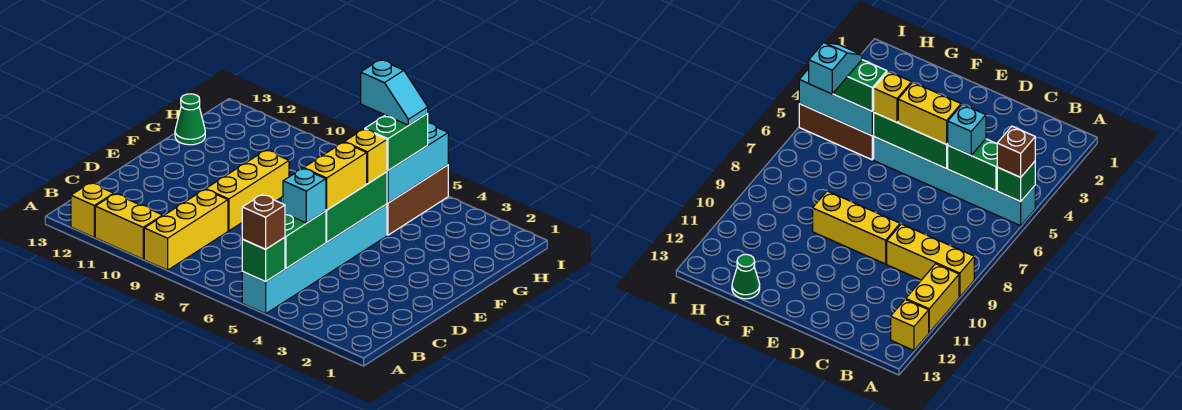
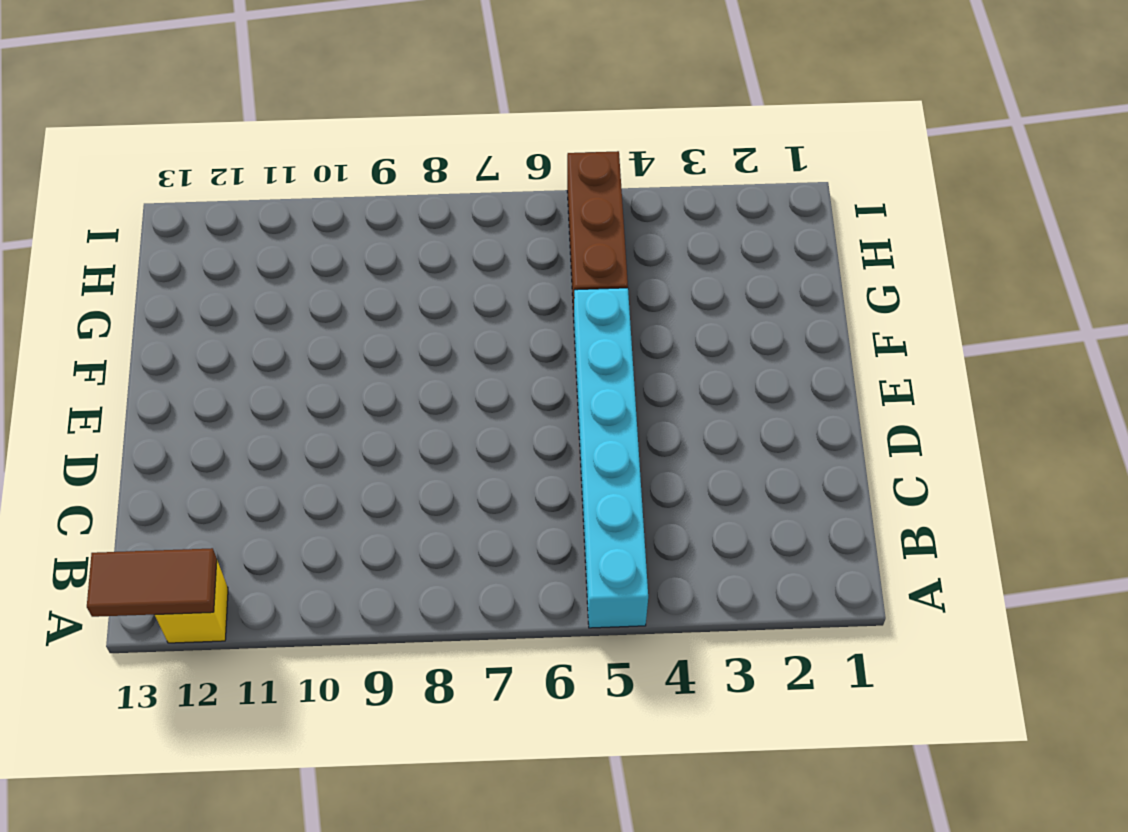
brown tile A12:A13 level 2 -> none
none -> yellow brick A9:C9 level 1
none -> yellow brick A10:A11 level 1
none -> yellow brick D9:F9 level 1

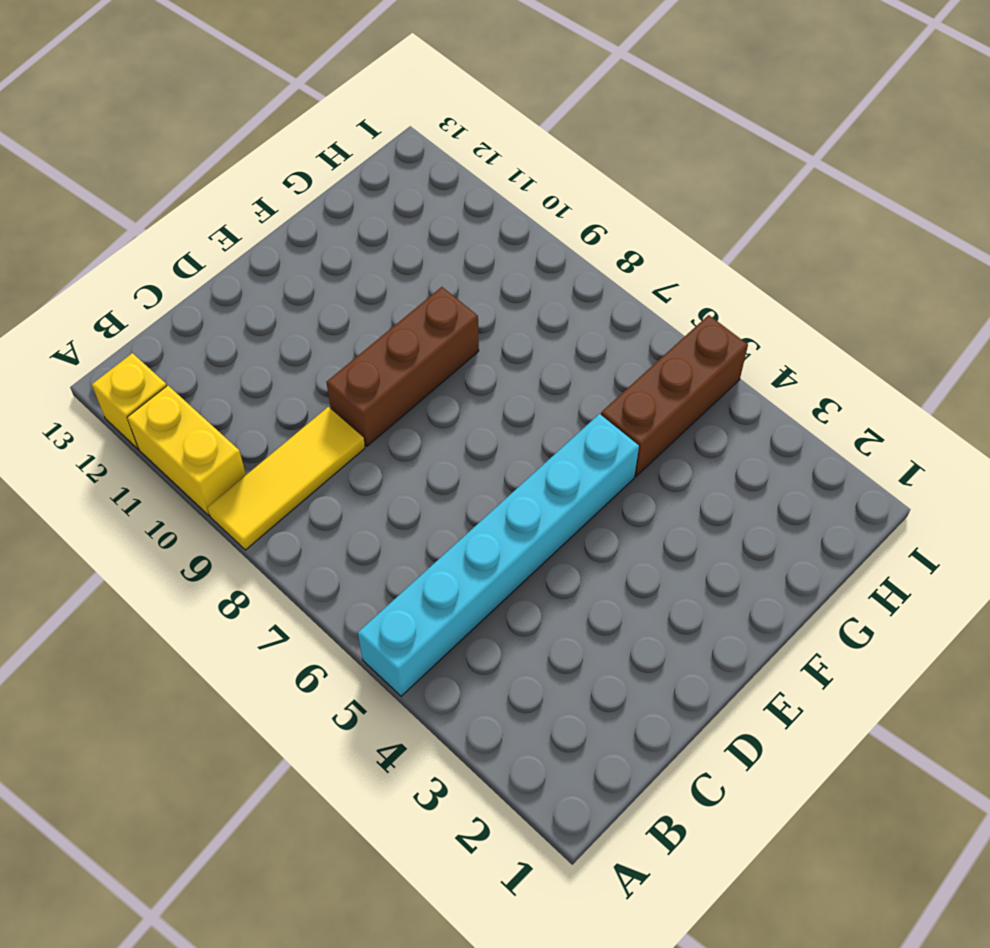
yellow tile A9:C9 level 1 -> yellow brick A9:C9 level 1
brown brick D9:F9 level 1 -> yellow brick D9:F9 level 1
none -> green cone G13 level 1
none -> green brick A5 level 2
none -> green brick B5:C5 level 2

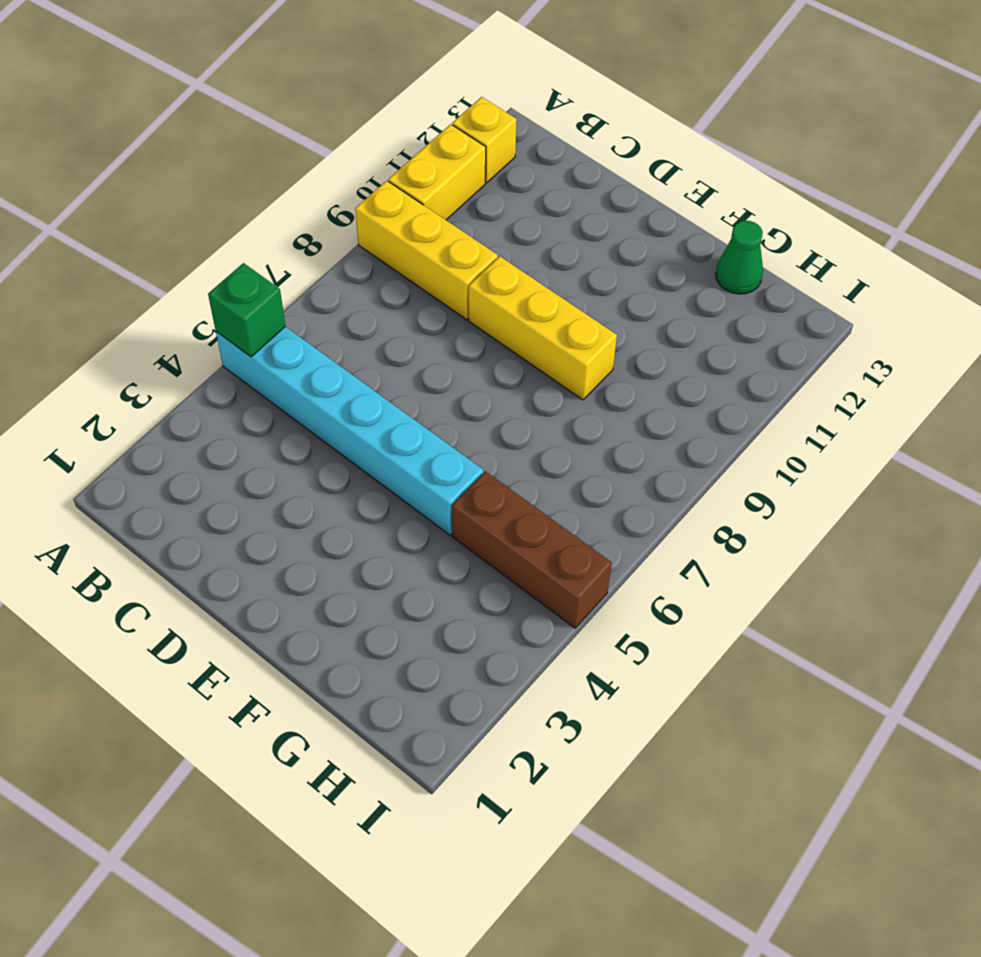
none -> green brick B5:C5 level 2
none -> green brick D5:F5 level 2
none -> cyan brick G5:I5 level 2

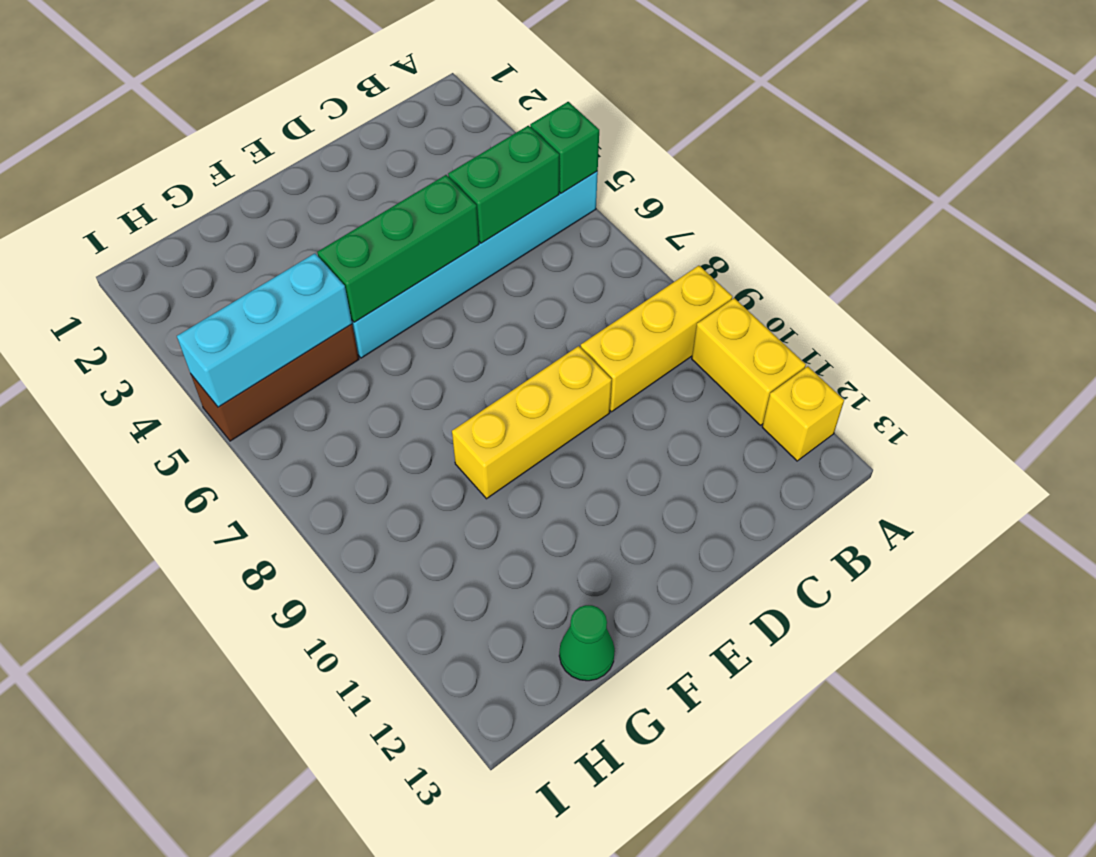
none -> brown brick A5 level 3
none -> cyan brick C5 level 3
none -> yellow brick D5:E5 level 3

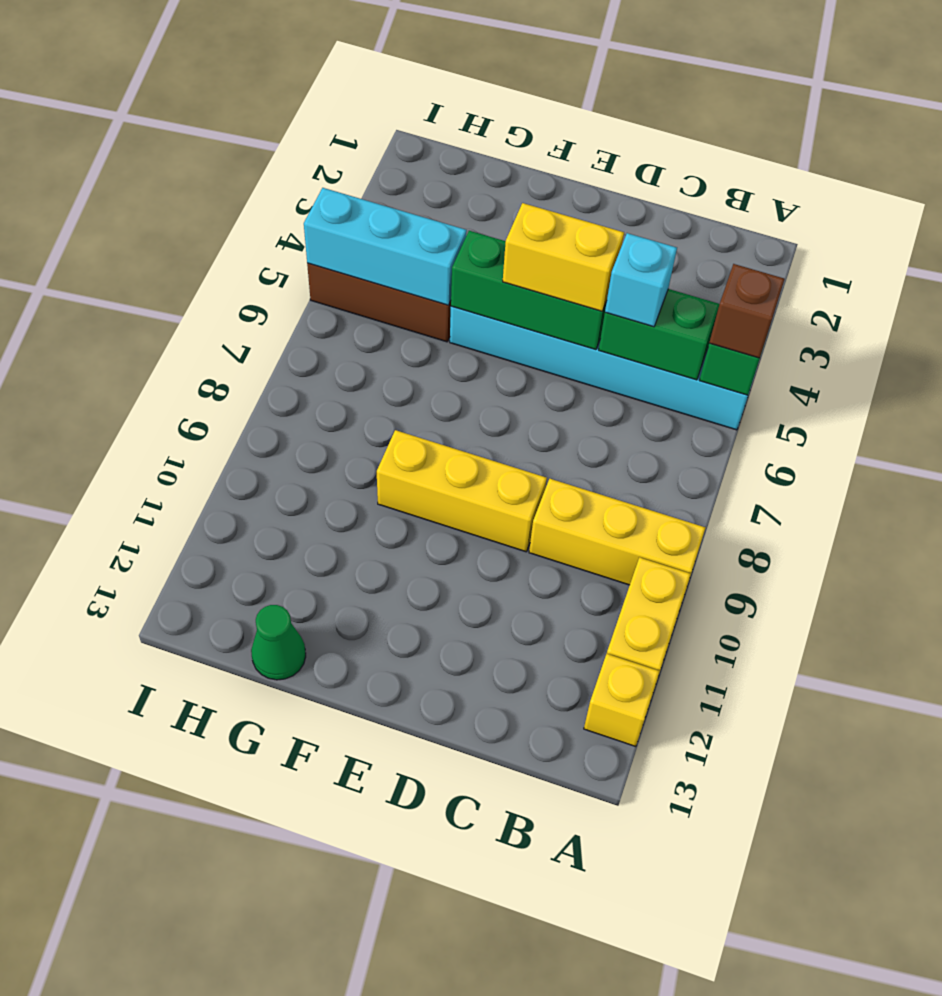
none -> yellow brick F5 level 3
none -> green brick G5:H5 level 3
none -> cyan slope H5:H6 level 4 top 6

